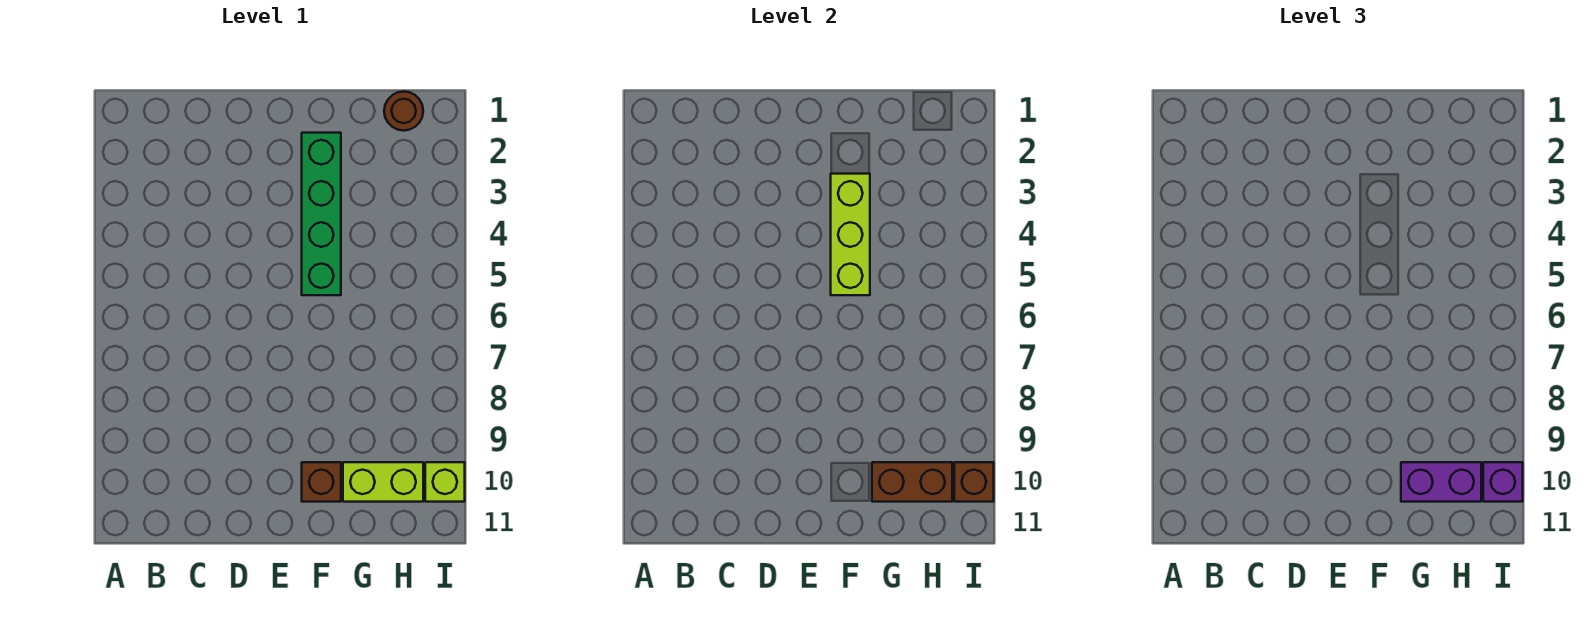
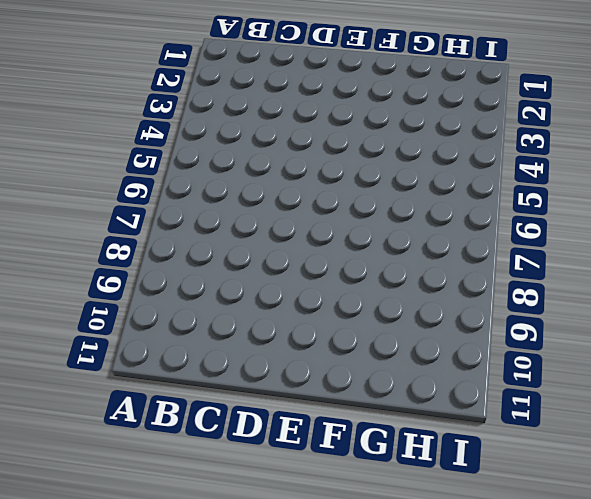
none -> green brick F2:F5 level 1
none -> brown brick F10 level 1

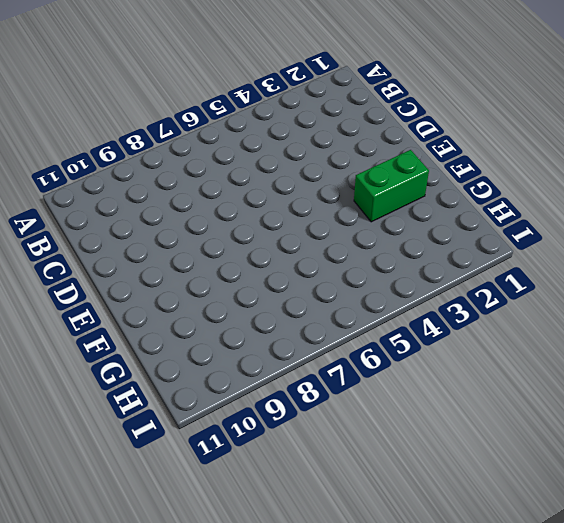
green brick F2:F3 level 1 -> green brick F2:F5 level 1
none -> brown brick F10 level 1
none -> lime brick G10:H10 level 1

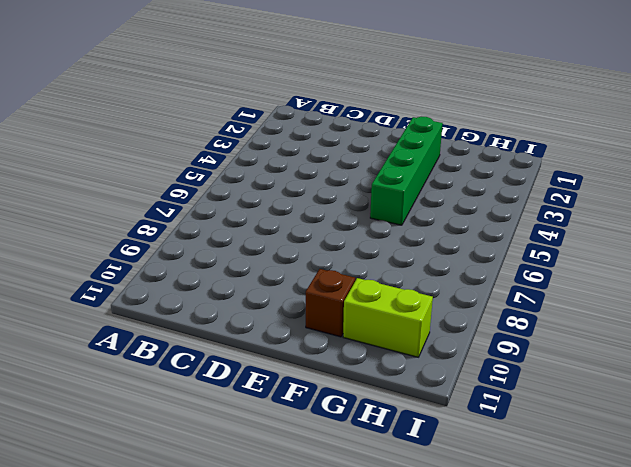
none -> brown round brick H1 level 1
none -> lime brick I10 level 1

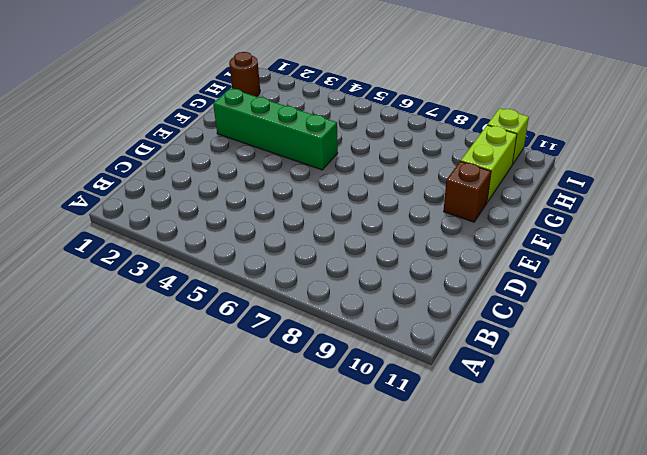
none -> lime brick F3:F5 level 2
none -> brown brick G10:H10 level 2

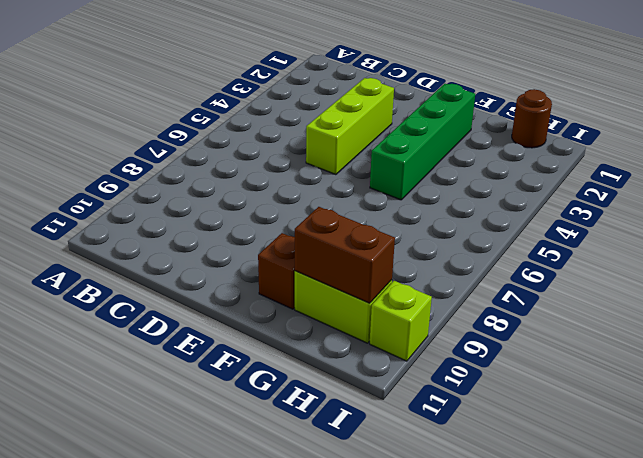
lime brick D3:D5 level 1 -> lime brick F3:F5 level 2
none -> brown brick I10 level 2
none -> purple brick G10:H10 level 3

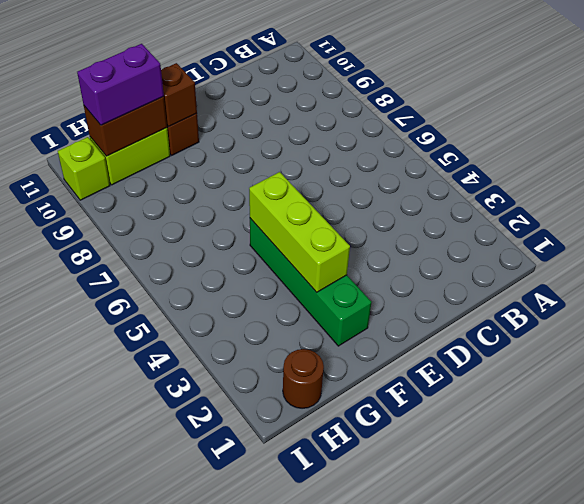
brown brick F10 level 2 -> brown brick I10 level 2
none -> purple brick I10 level 3

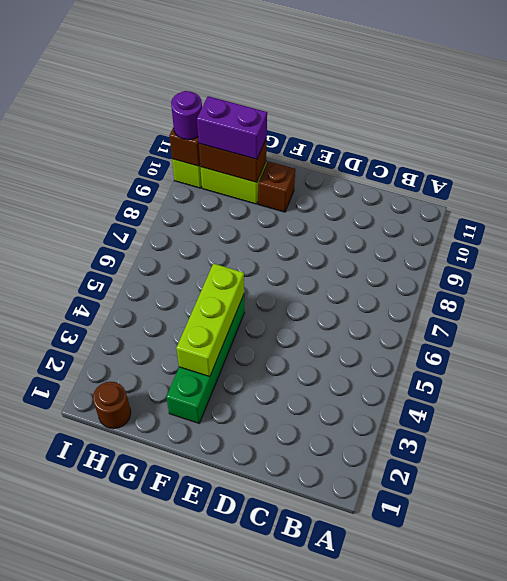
purple round brick I10 level 3 -> purple brick I10 level 3

